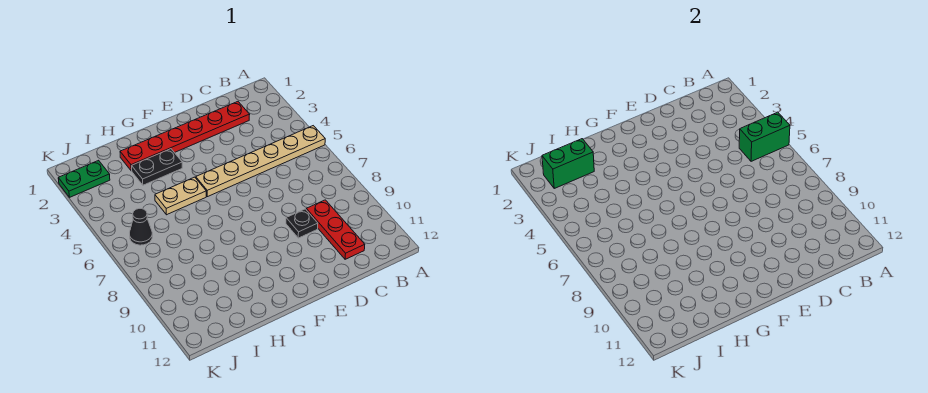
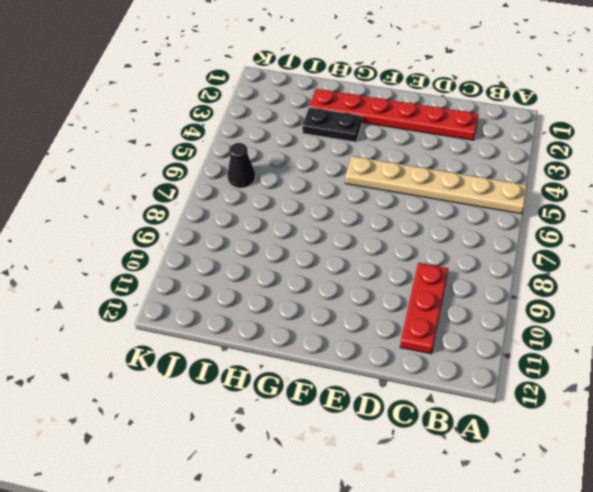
none -> black plate D9 level 1
none -> tan plate G5:H5 level 1

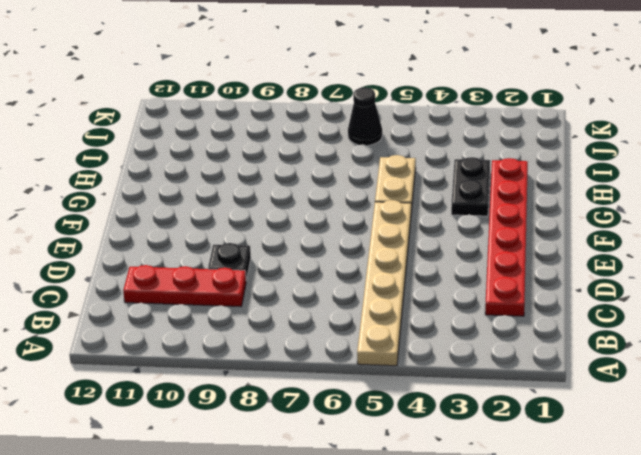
none -> green plate J2:K2 level 1
none -> green brick A5:B5 level 2

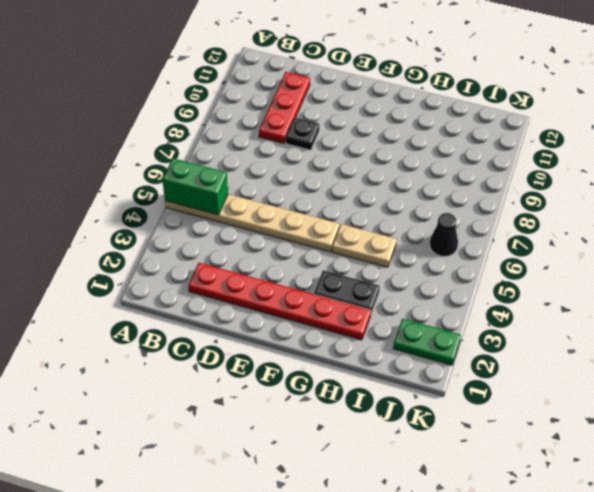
none -> green brick I2:J2 level 2

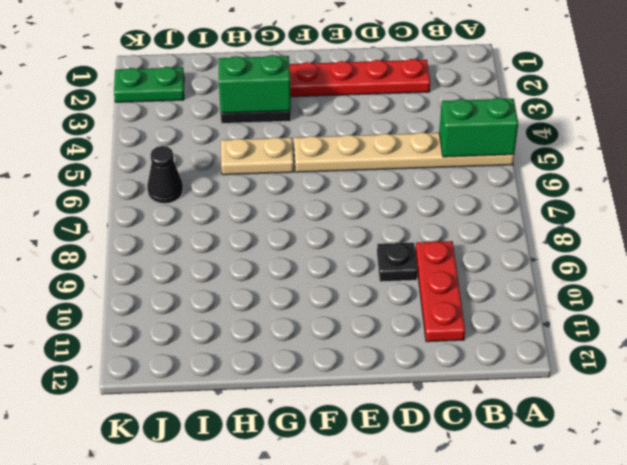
green brick G3:H3 level 2 -> green brick I2:J2 level 2

